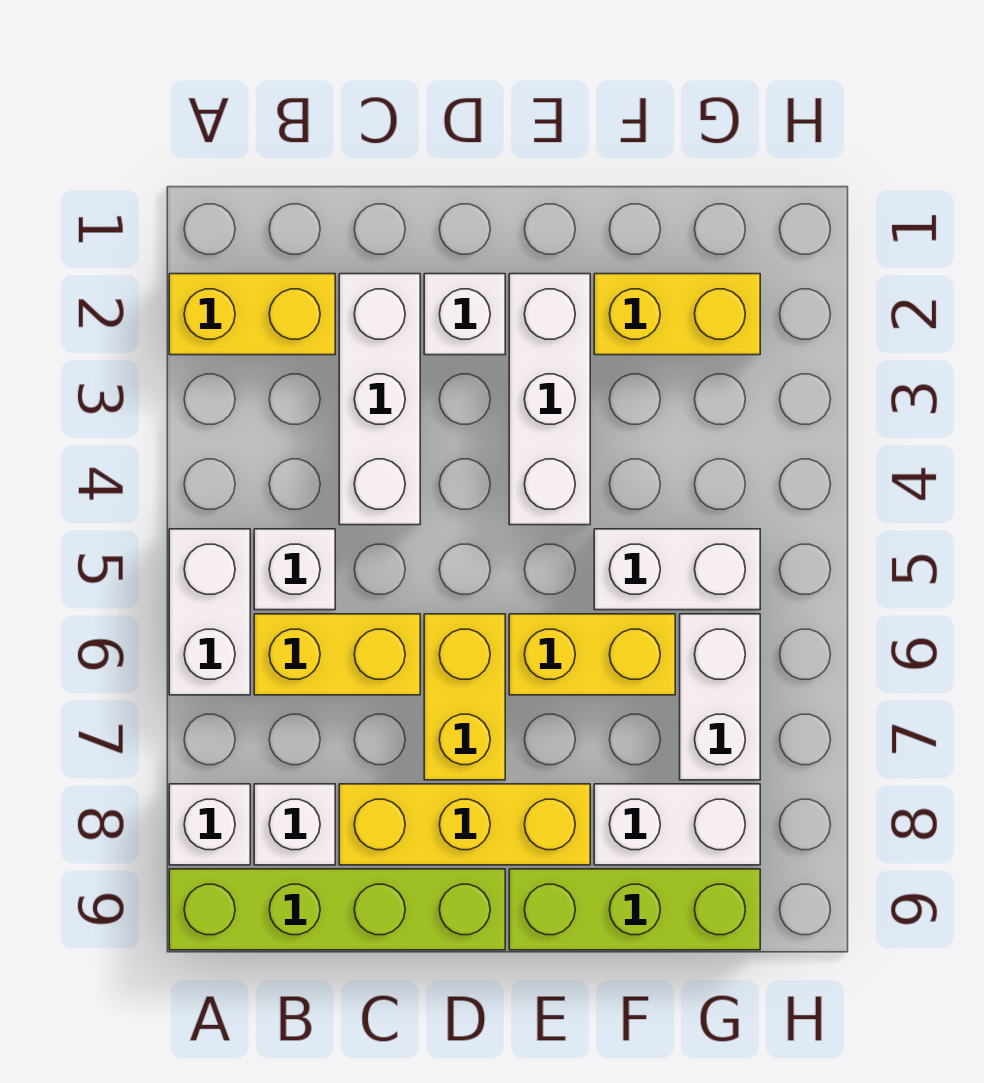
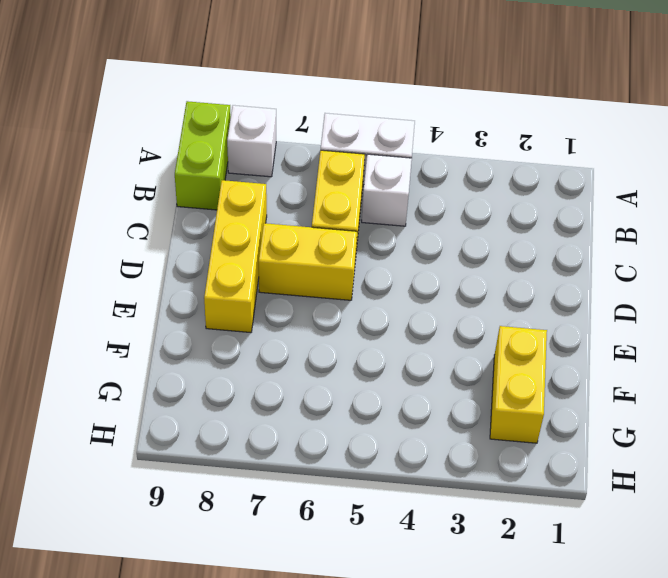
lime brick A9:B9 level 1 -> lime brick A9:D9 level 1
none -> yellow brick A2:B2 level 1
none -> white brick B8 level 1
none -> white brick C2:C4 level 1

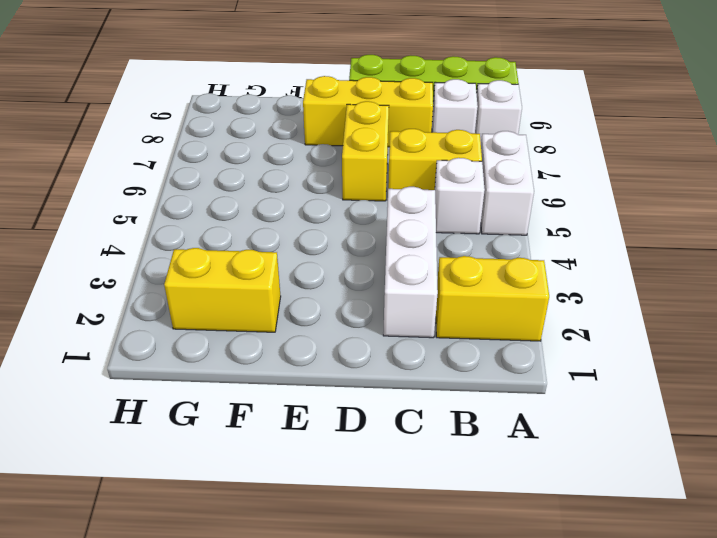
none -> white brick D2 level 1
none -> white brick E2:E4 level 1
none -> yellow brick E6:F6 level 1

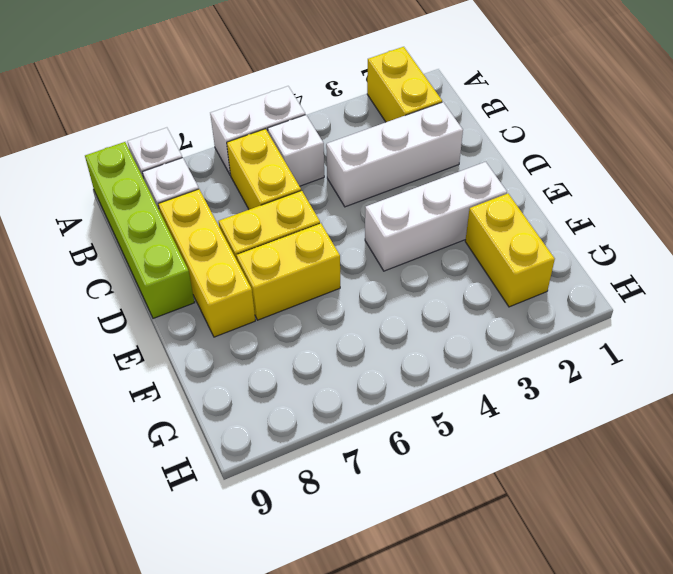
yellow brick E6:E7 level 1 -> yellow brick E6:F6 level 1
none -> white brick D2 level 1
none -> lime brick E9:G9 level 1
none -> white brick F5:G5 level 1

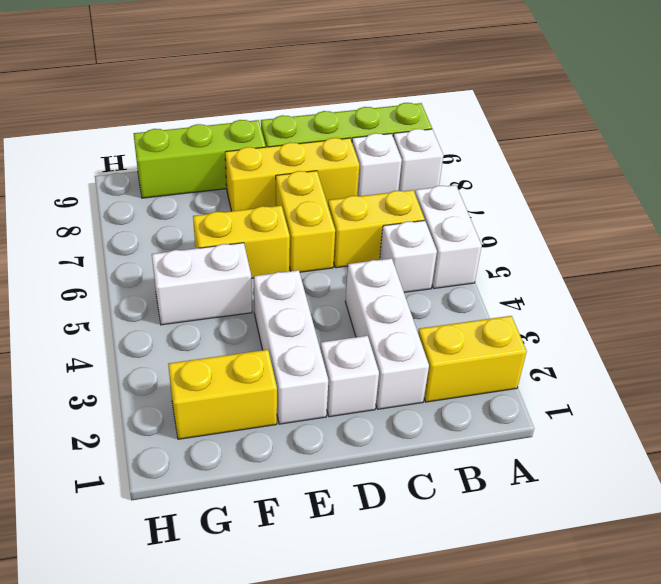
none -> white brick F8:G8 level 1
none -> white brick G6:G7 level 1

